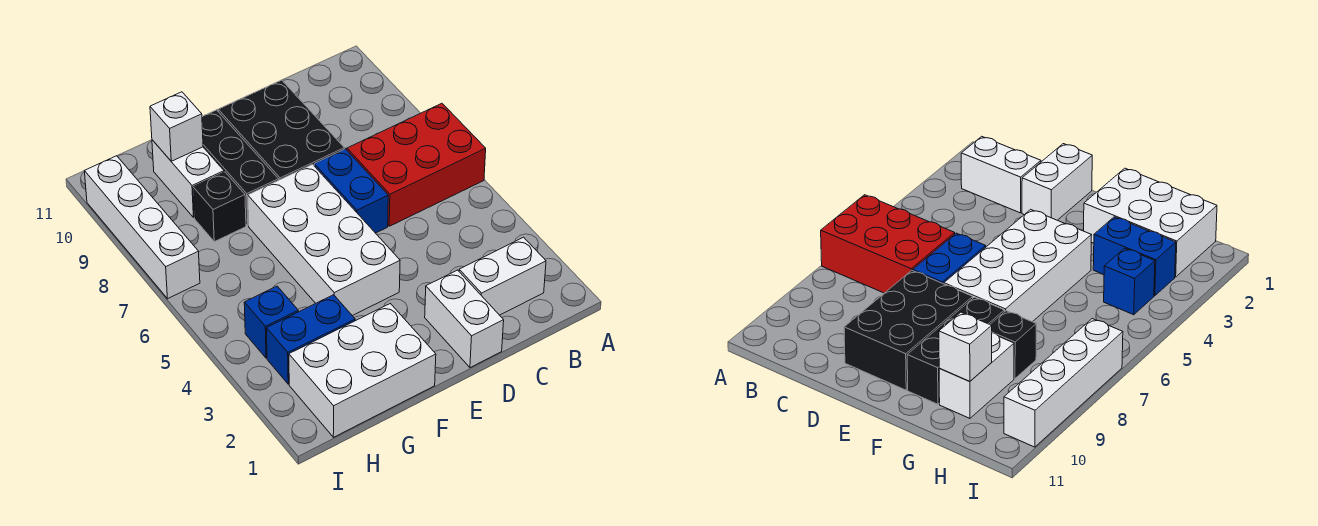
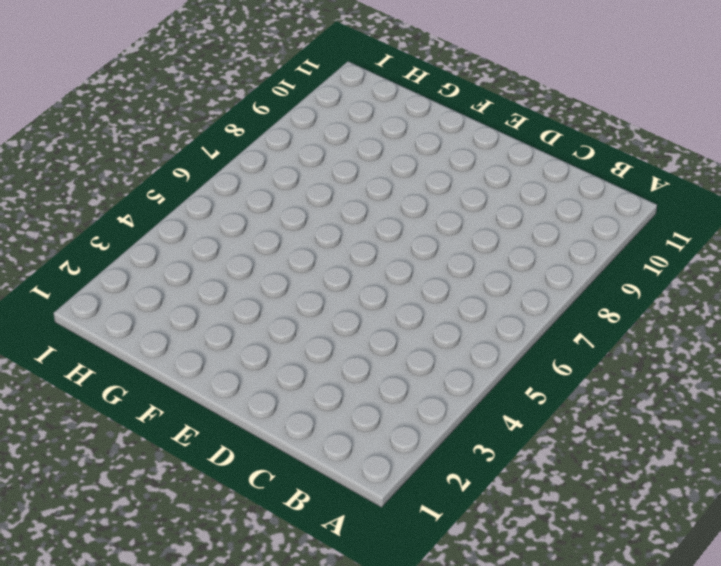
none -> red brick A6:C7 level 1
none -> white brick B2:C2 level 1
none -> white brick D1:D2 level 1

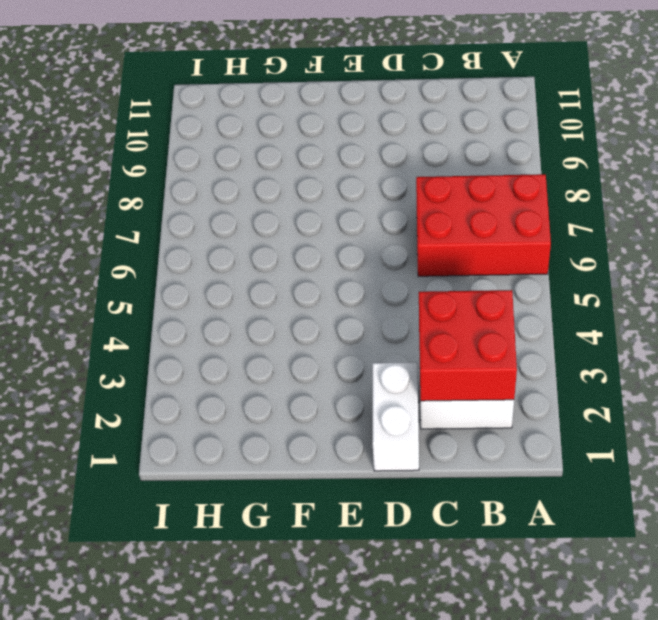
red brick B2:C3 level 2 -> none
none -> blue brick D6:D7 level 1
none -> black brick D8:E10 level 1
none -> white brick E4:F7 level 1

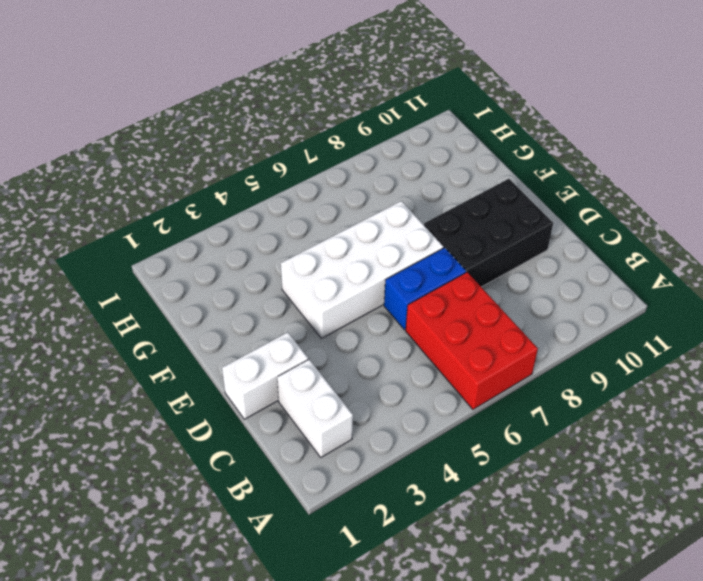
none -> white brick F1:H2 level 1
none -> black brick F8:F10 level 1
none -> blue brick G3:H3 level 1

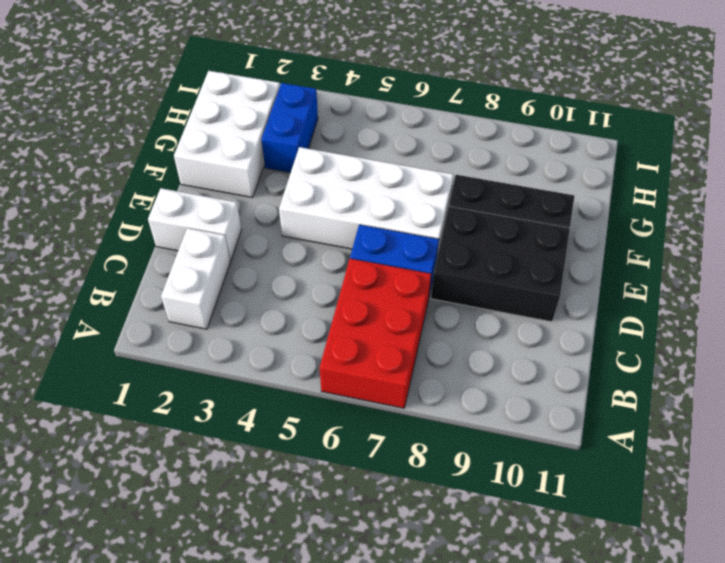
none -> black brick G8 level 1
none -> white brick G9:G10 level 1
none -> blue brick H4 level 1

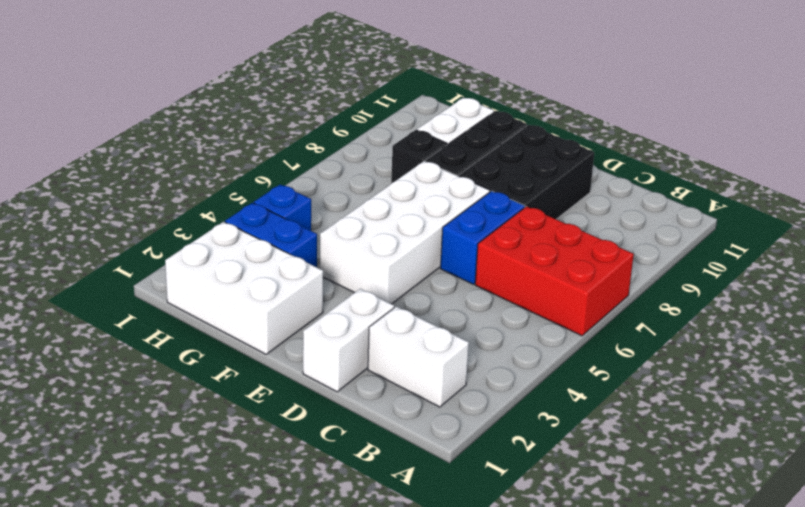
none -> white brick I7:I10 level 1
none -> white brick G10 level 2

